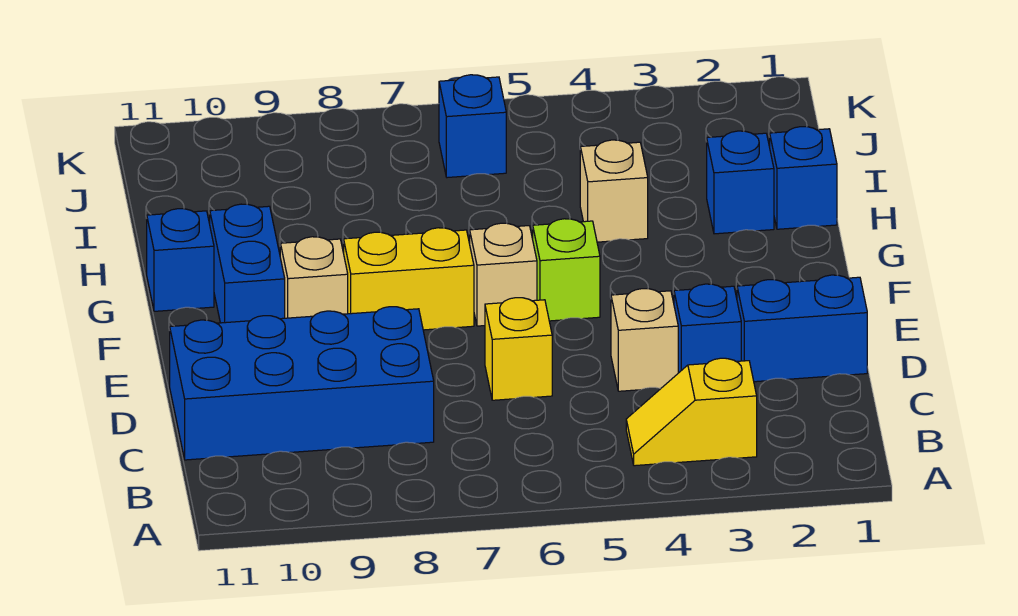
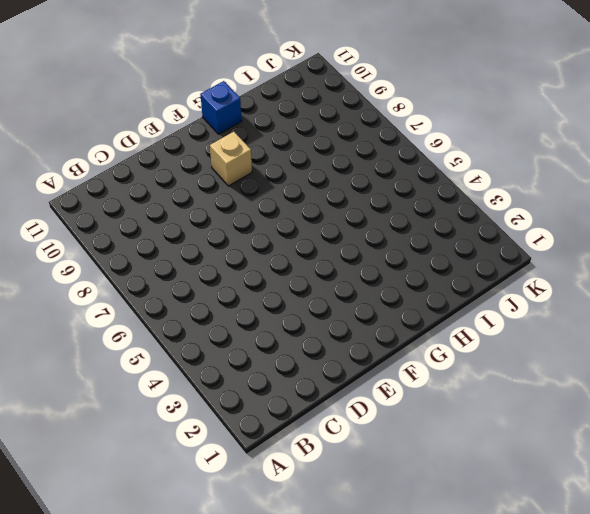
none -> yellow slope B3:B4 level 1 top 3
none -> blue brick C8:D11 level 1
none -> blue brick D1:D2 level 1

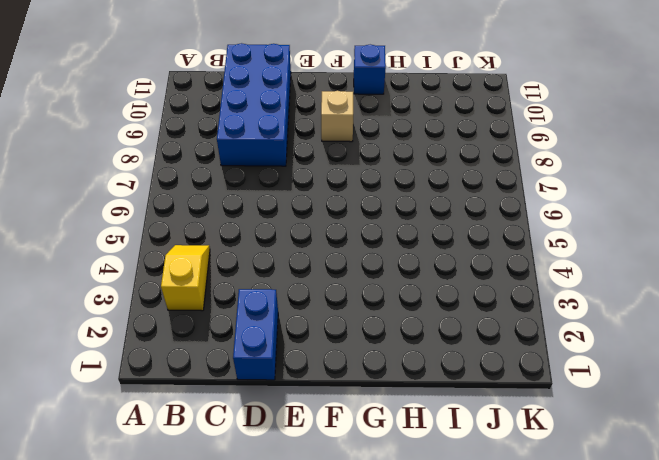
none -> blue brick D3 level 1
none -> tan brick D4 level 1
none -> yellow brick D6 level 1

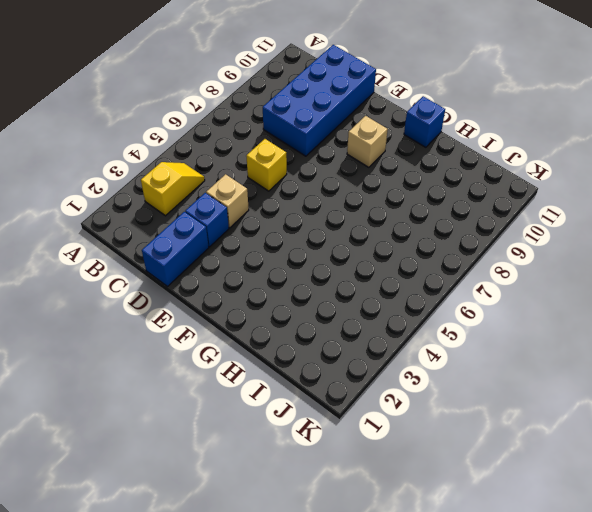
none -> lime brick F5 level 1
none -> tan brick F6 level 1
none -> yellow brick F7:F8 level 1

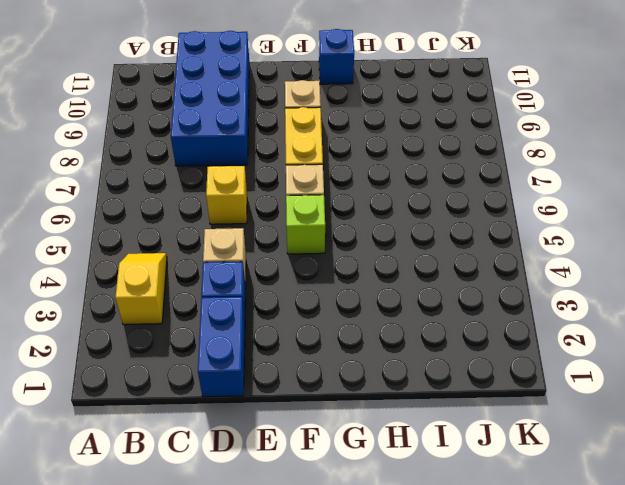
none -> blue brick F10:G10 level 1
none -> blue brick H1 level 1
none -> blue brick H2 level 1

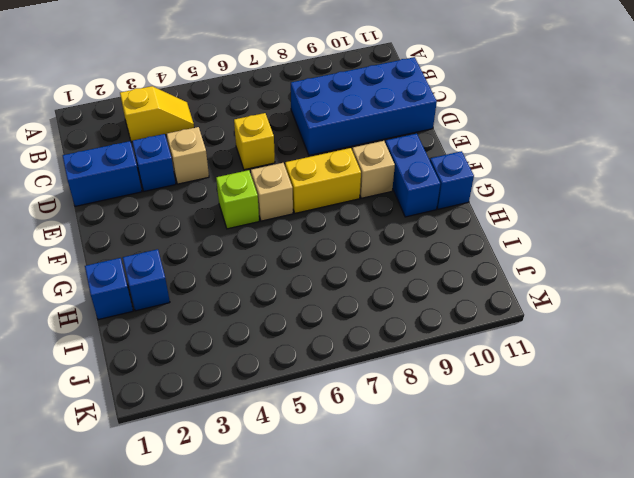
none -> tan brick H4 level 1
none -> blue brick J6 level 1

